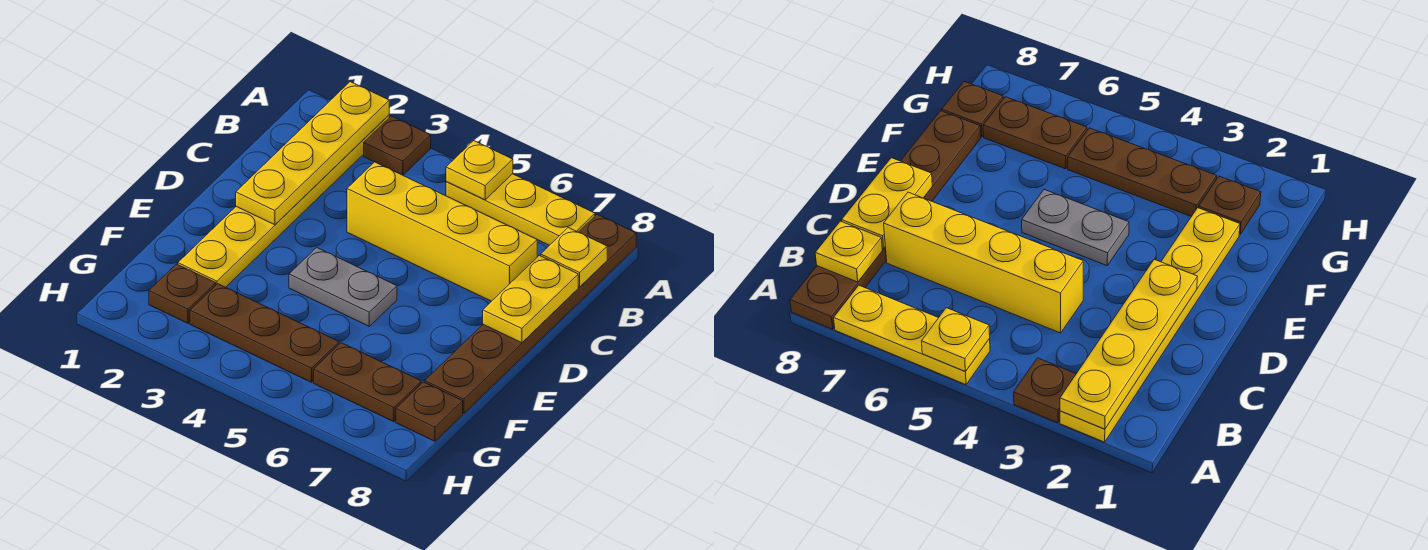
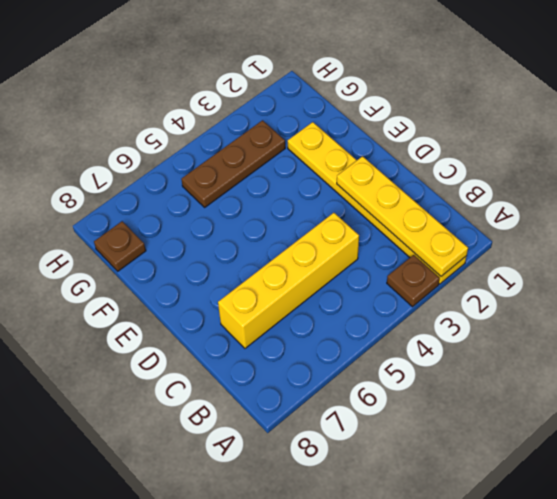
none -> yellow plate A5:A7 level 1
none -> brown plate A8:F8 level 1
none -> grey plate E4:E5 level 1

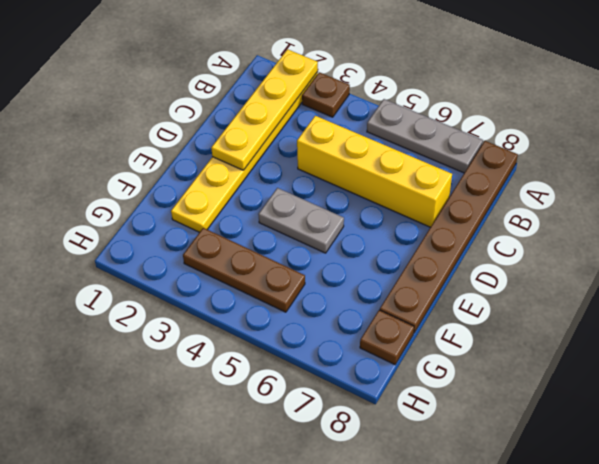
grey plate A5:A7 level 1 -> yellow plate A5:A7 level 1
none -> brown plate G2 level 1
none -> brown plate G6:G7 level 1
none -> yellow plate A5 level 2

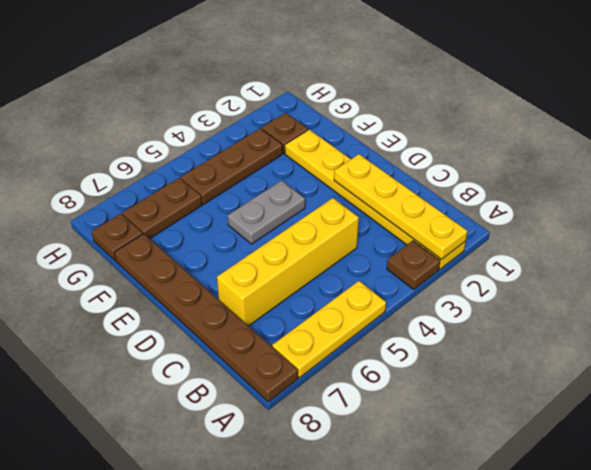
none -> yellow plate A5 level 2
none -> yellow plate B8 level 2
none -> yellow plate C8:D8 level 2

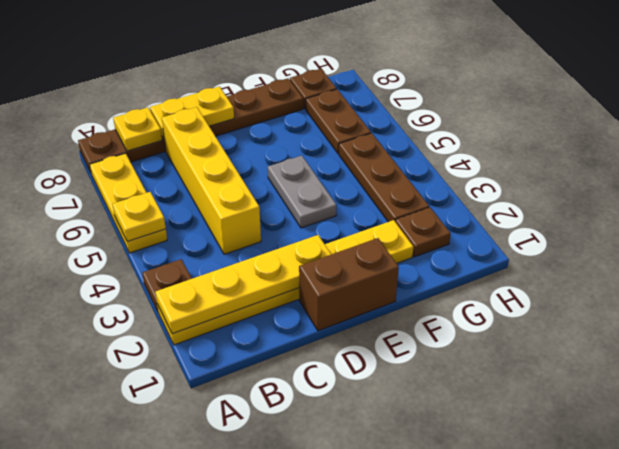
brown brick D1:E1 level 1 -> none

